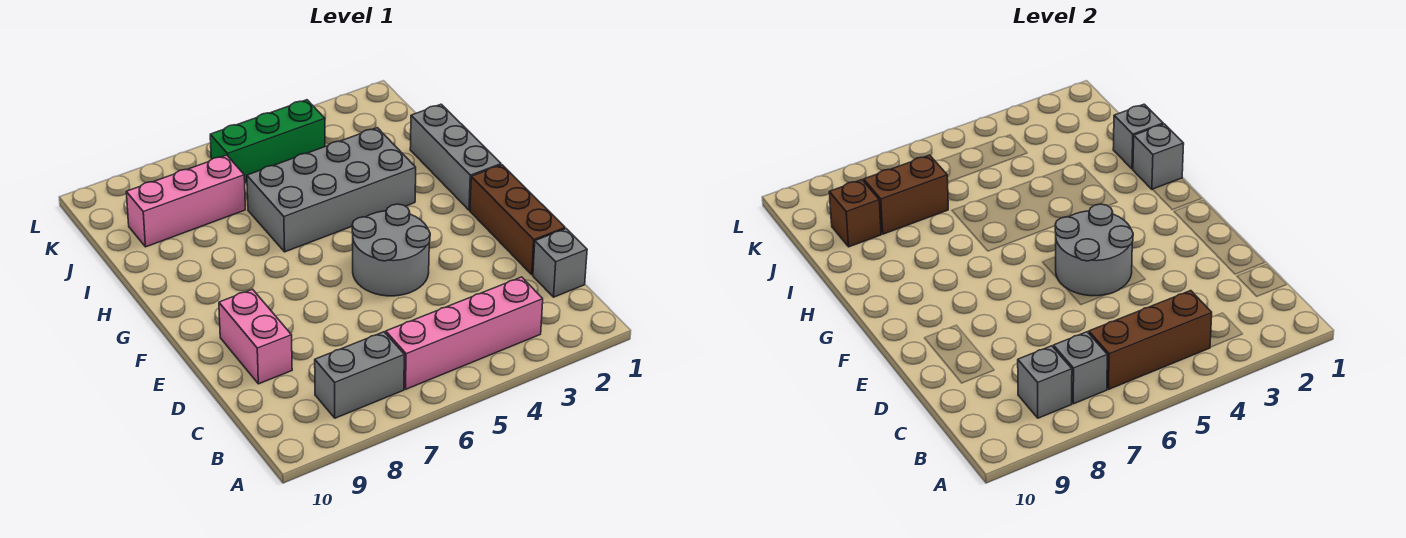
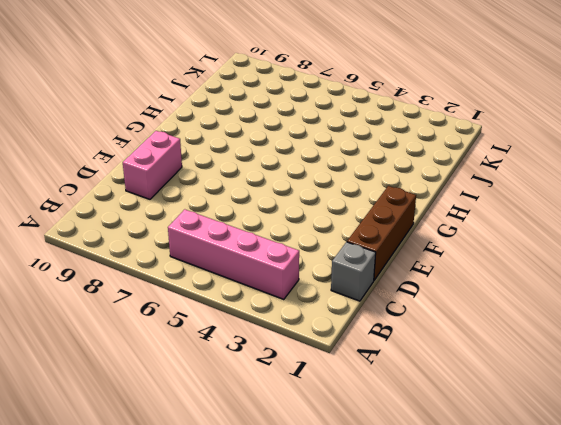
none -> grey brick B7:B8 level 1
none -> grey round brick E4:F5 level 1
none -> grey brick G1:I1 level 1

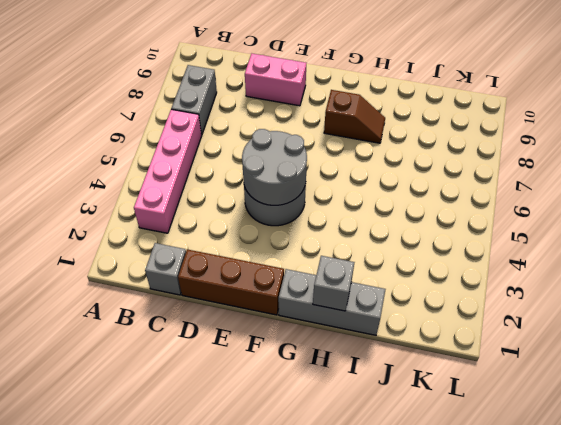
brown slope G8:H8 level 1 top G -> none
none -> grey brick H3:I6 level 1
none -> pink brick J7:J9 level 1
none -> green brick K4:K6 level 1

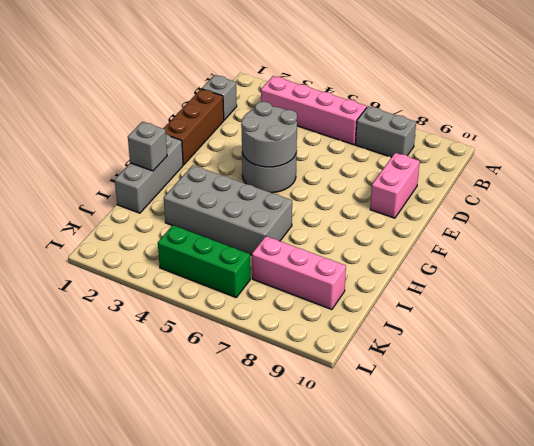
none -> brown brick B4:B6 level 2
none -> grey brick B7 level 2
none -> grey brick B8 level 2

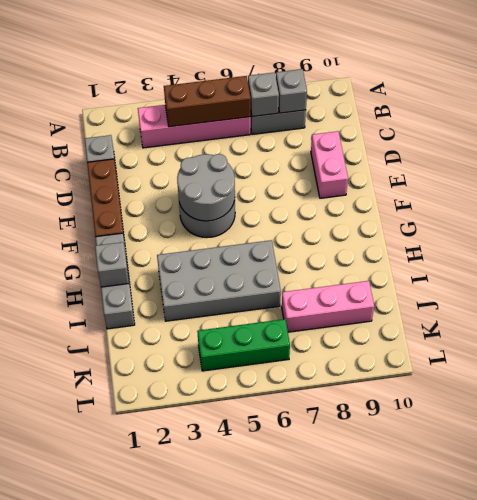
none -> grey brick I1 level 2
none -> brown brick J7:J8 level 2
none -> brown brick J9 level 2

